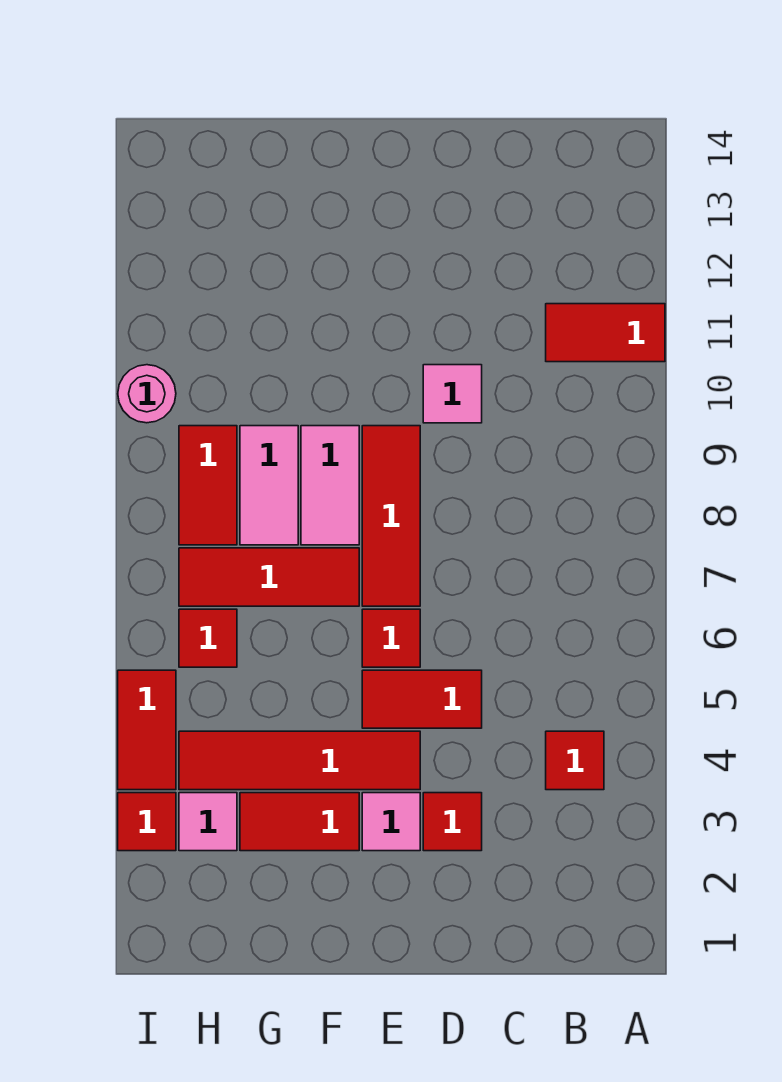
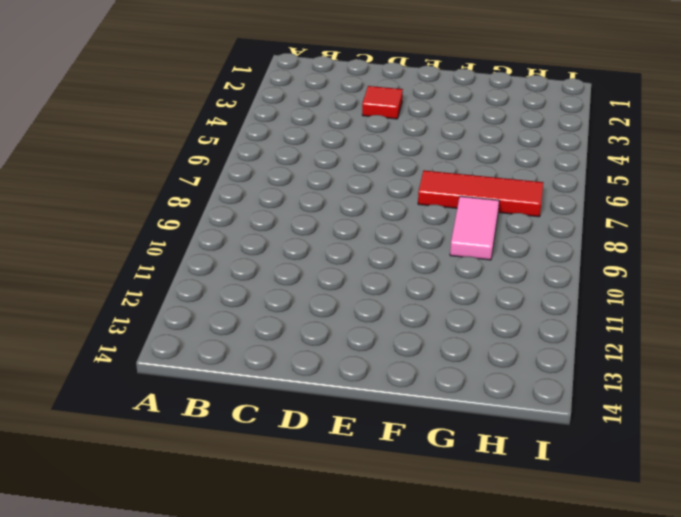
none -> red tile A11:B11 level 1
none -> red tile B4 level 1
none -> red tile D5:E5 level 1

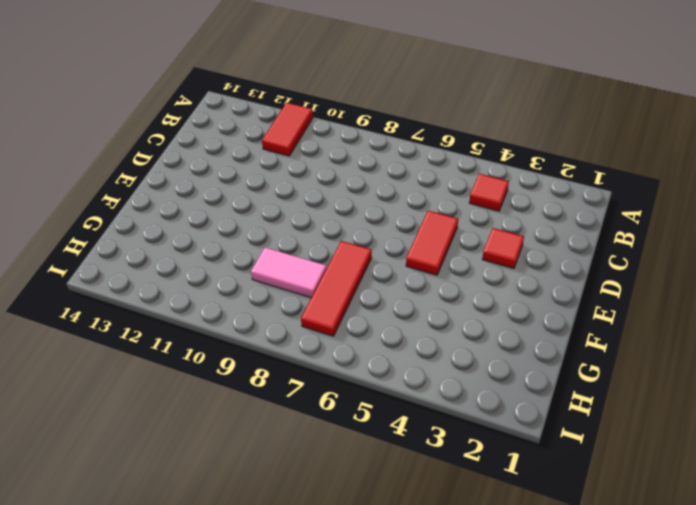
none -> pink tile D10 level 1
none -> pink tile E3 level 1
none -> red tile E4:H4 level 1

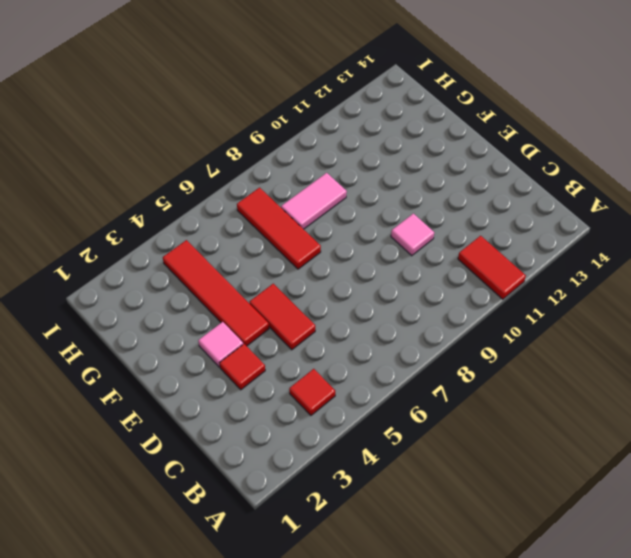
none -> red tile E6 level 1
none -> red tile E7:E9 level 1
none -> red tile F3:G3 level 1

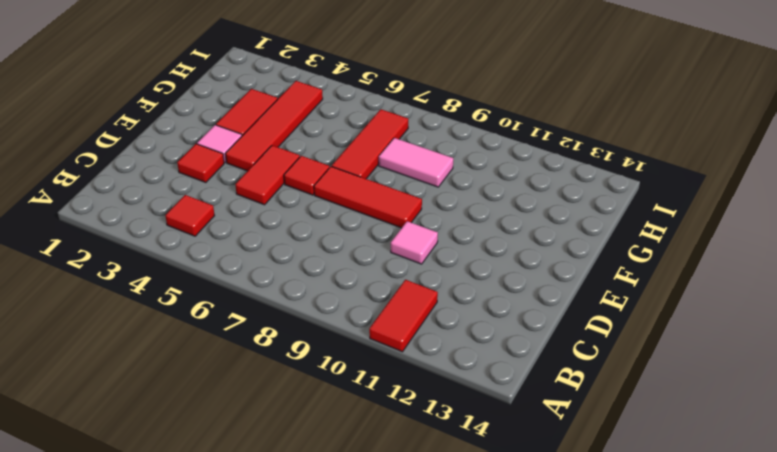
none -> pink tile F8:F9 level 1
none -> pink tile H3 level 1
none -> red tile H6 level 1

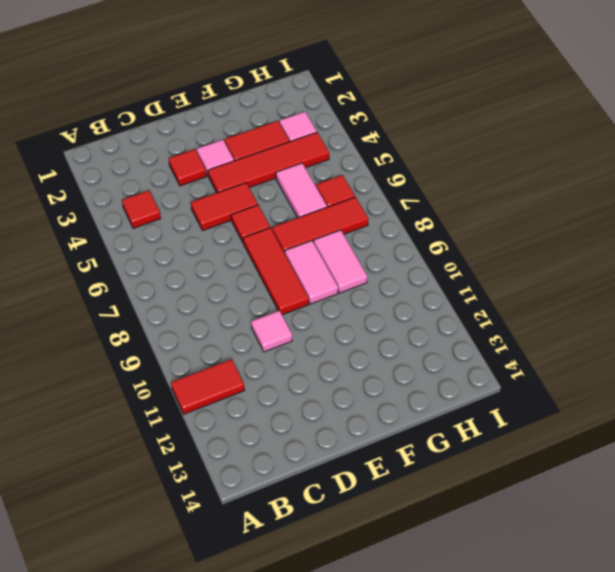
pink tile G5:G6 level 1 -> none
none -> red tile H8:H9 level 1
none -> red tile I3 level 1
none -> red tile I4:I5 level 1

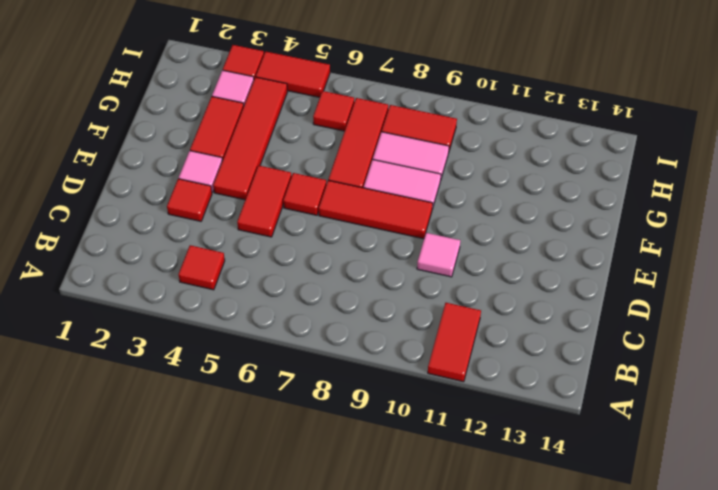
none -> pink round brick I10 level 1

